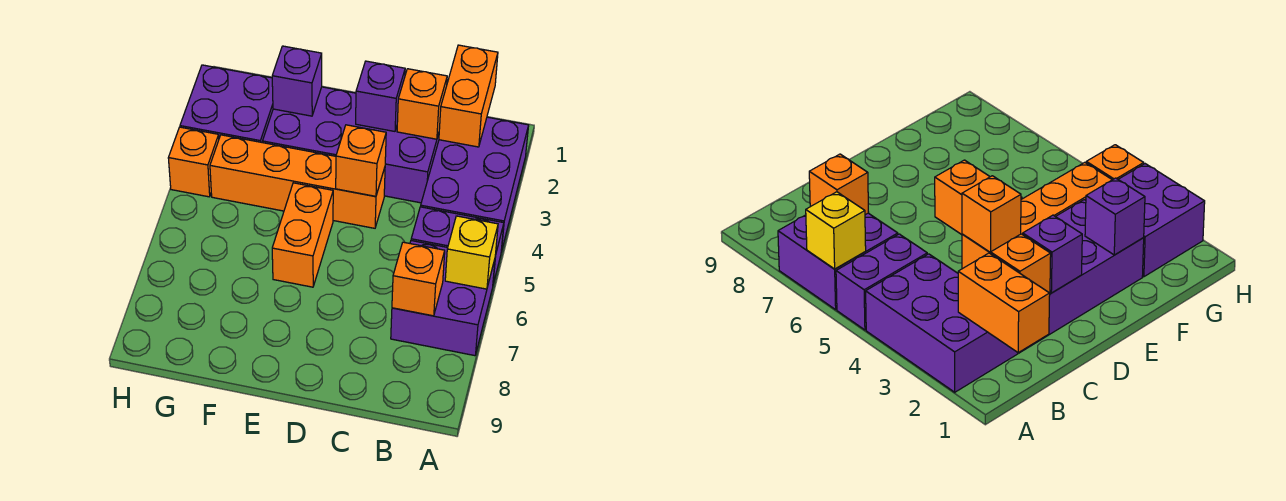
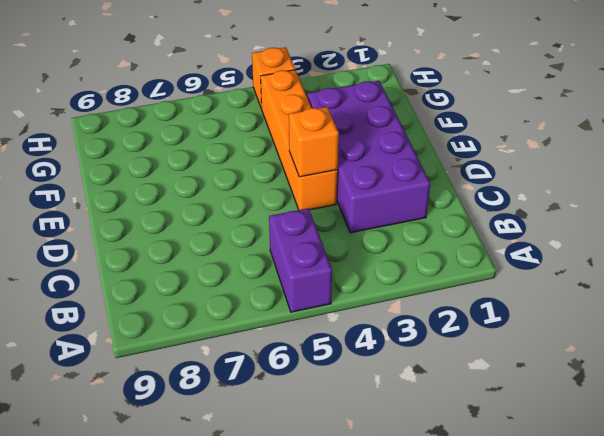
none -> purple brick A2:B4 level 1
none -> purple brick A6:B7 level 1
none -> orange brick E5:E6 level 1

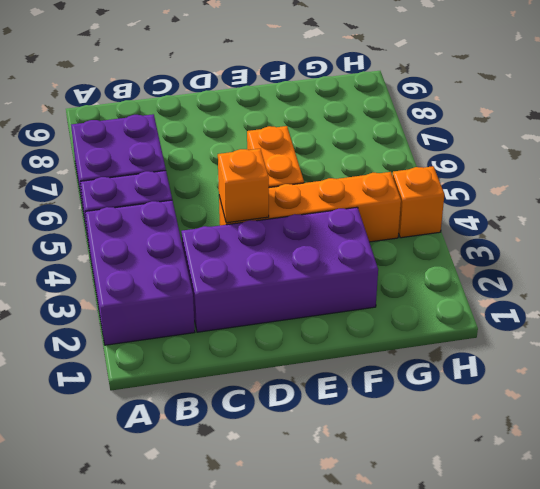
none -> purple brick G2:H3 level 1
none -> yellow brick A6 level 2
none -> orange brick B1:B2 level 2

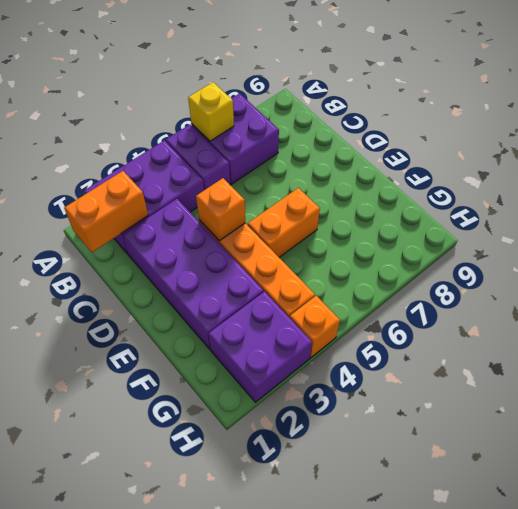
none -> orange brick B7 level 2
none -> orange brick C2 level 2
none -> purple brick D2 level 2

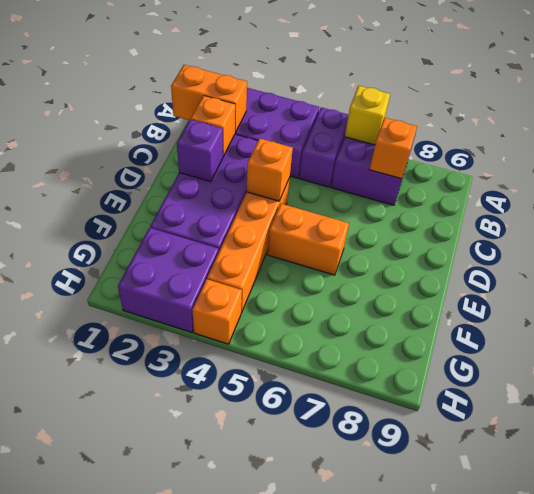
none -> purple brick F2 level 2

